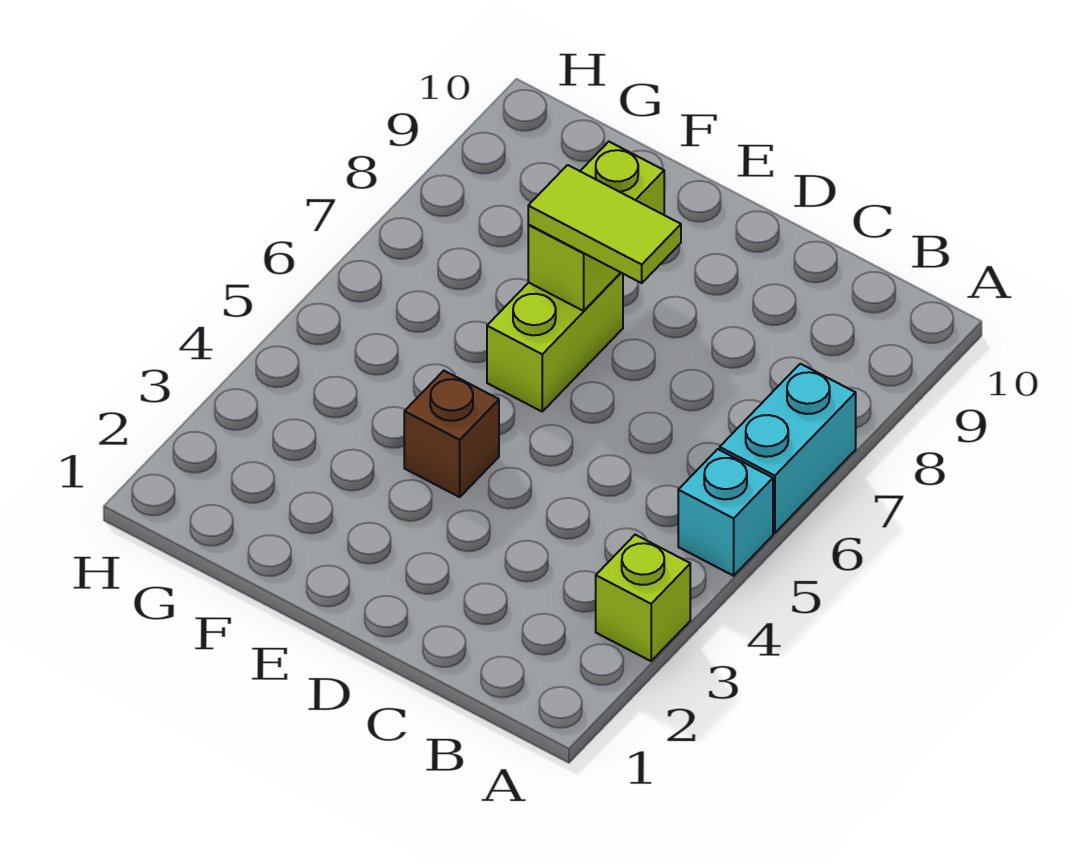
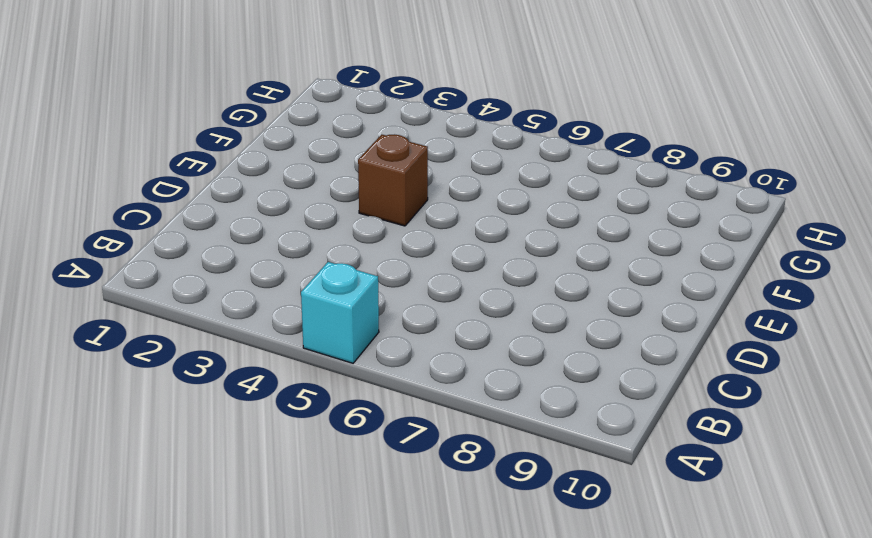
none -> lime brick A3 level 1
none -> cyan brick A6:A7 level 1

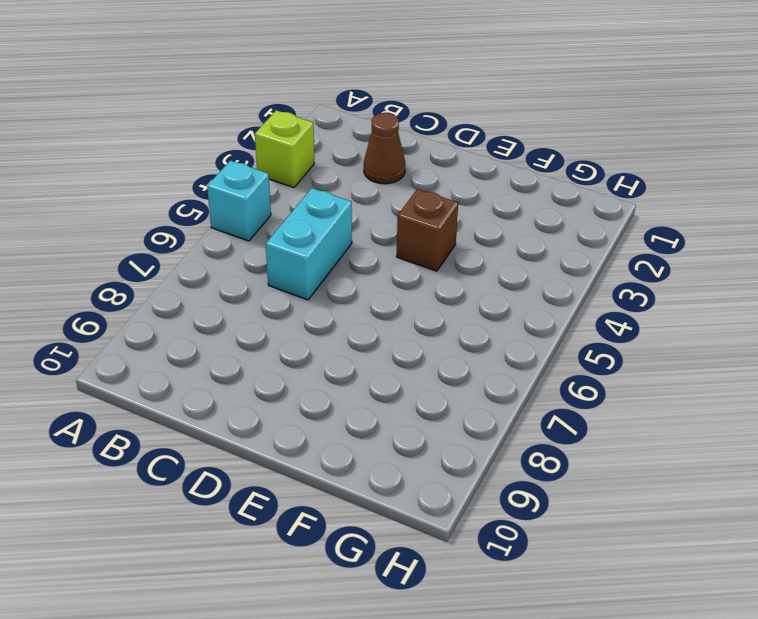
brown cone C2 level 1 -> none
cyan brick C5:C6 level 1 -> cyan brick A6:A7 level 1
none -> lime brick E6:E7 level 1
none -> lime brick E7:E8 level 2

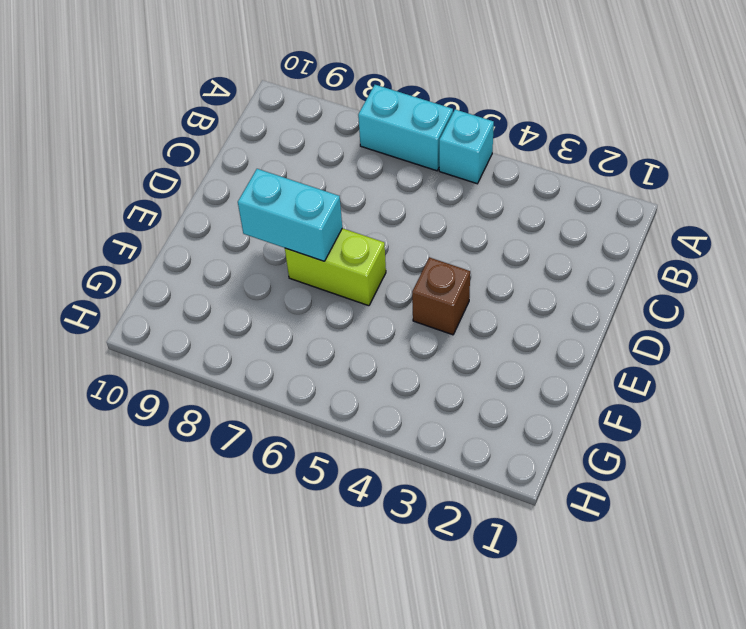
cyan brick E7:E8 level 2 -> lime brick E7:E8 level 2
none -> lime brick A3 level 1
none -> lime tile D7:E7 level 3

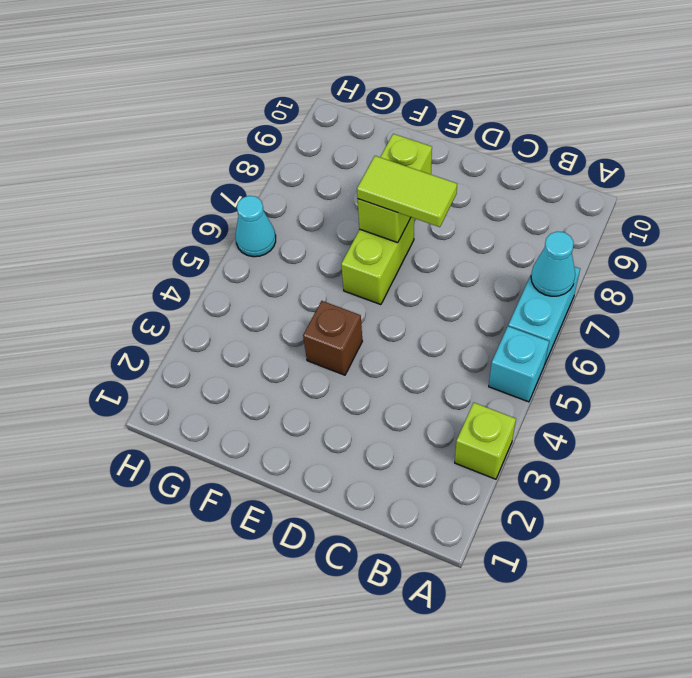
cyan cone A7 level 2 -> none
cyan cone H6 level 1 -> none

